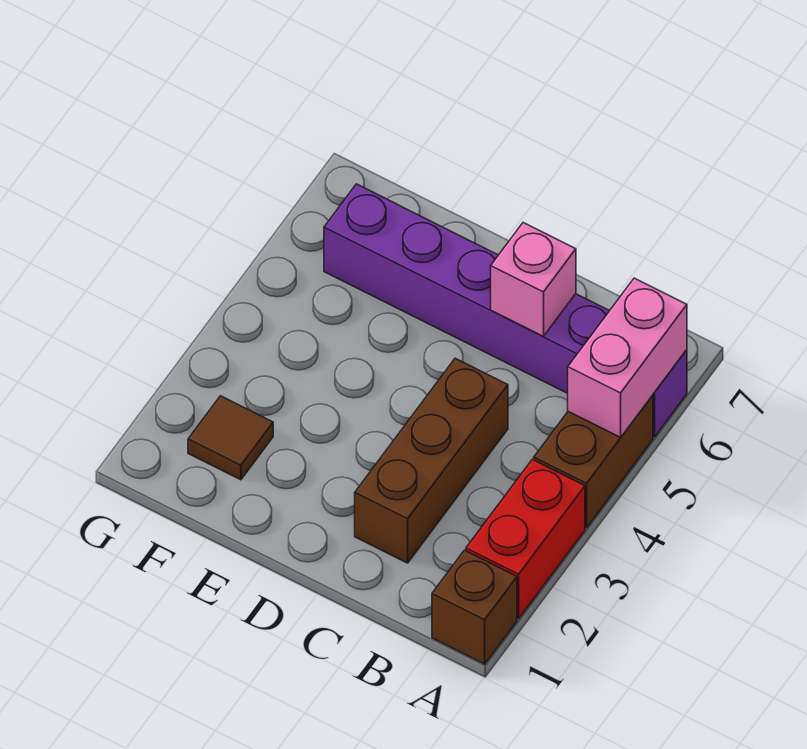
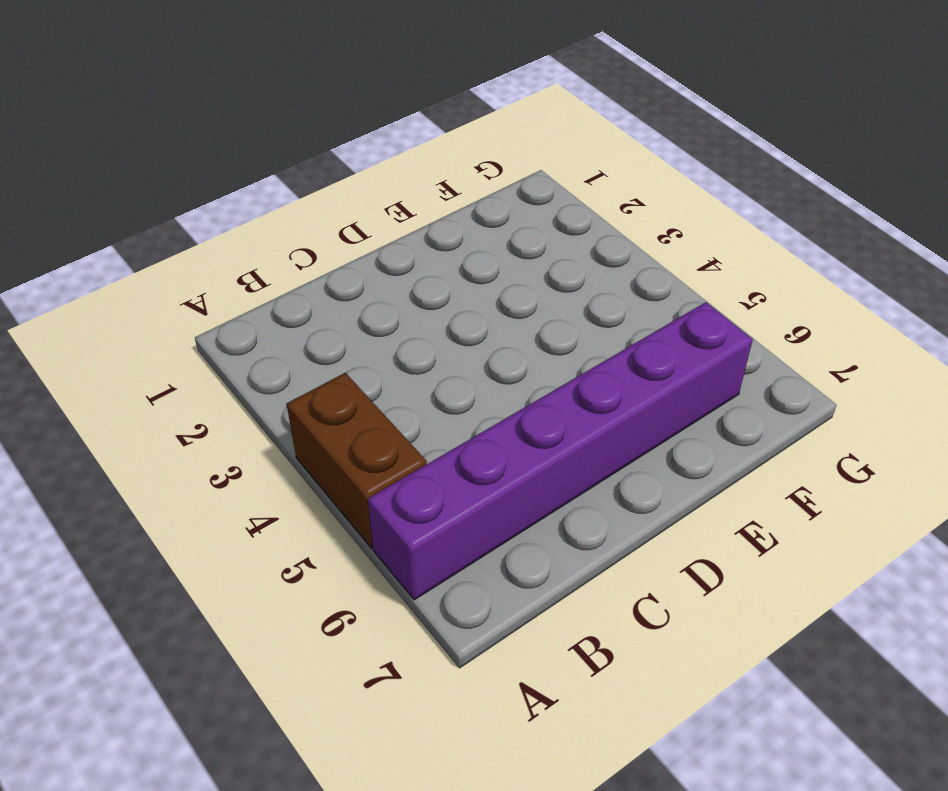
none -> brown brick A1 level 1
none -> red brick A2:A3 level 1

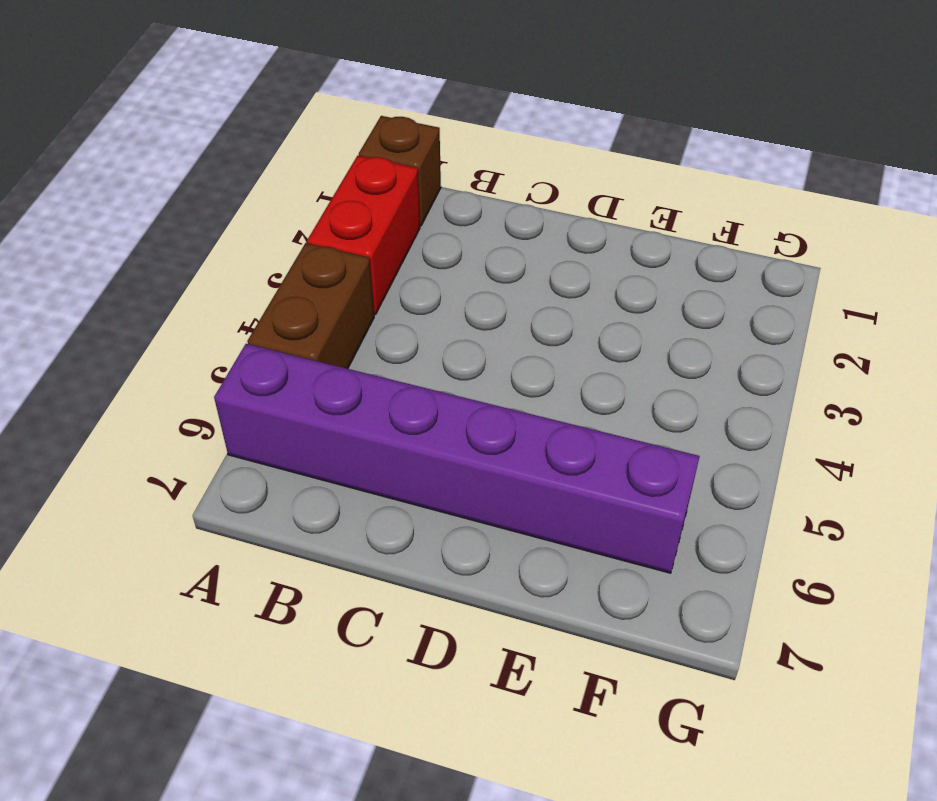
none -> brown brick C2:C4 level 1
none -> brown tile F2 level 1

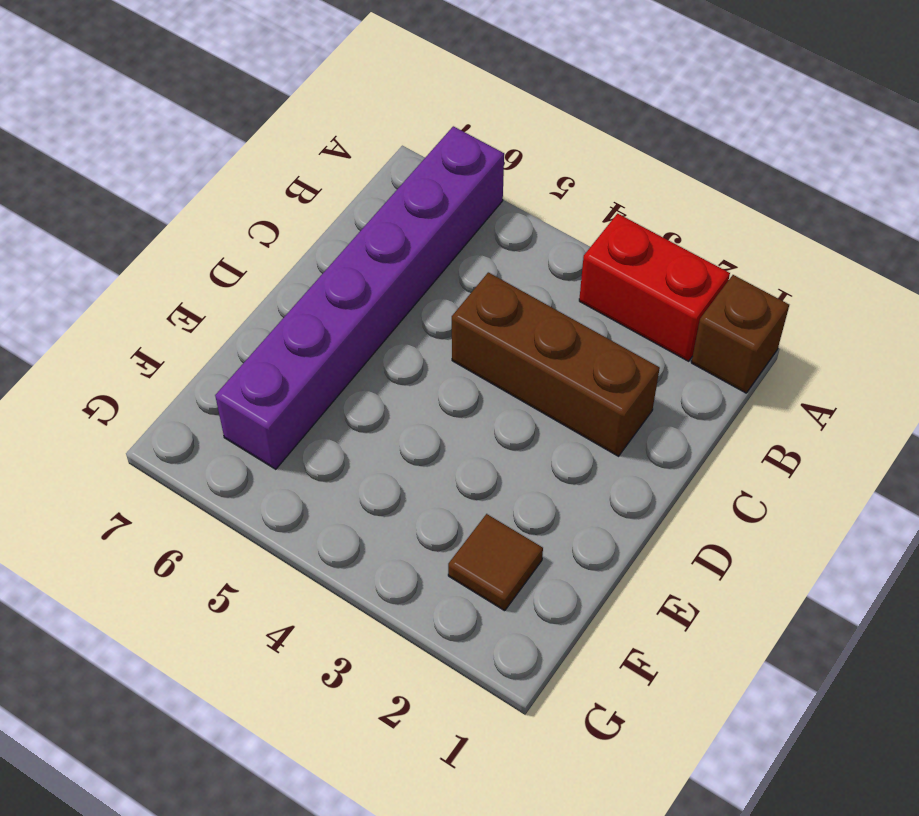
none -> brown brick A4:A5 level 1
none -> pink brick A5:A6 level 2

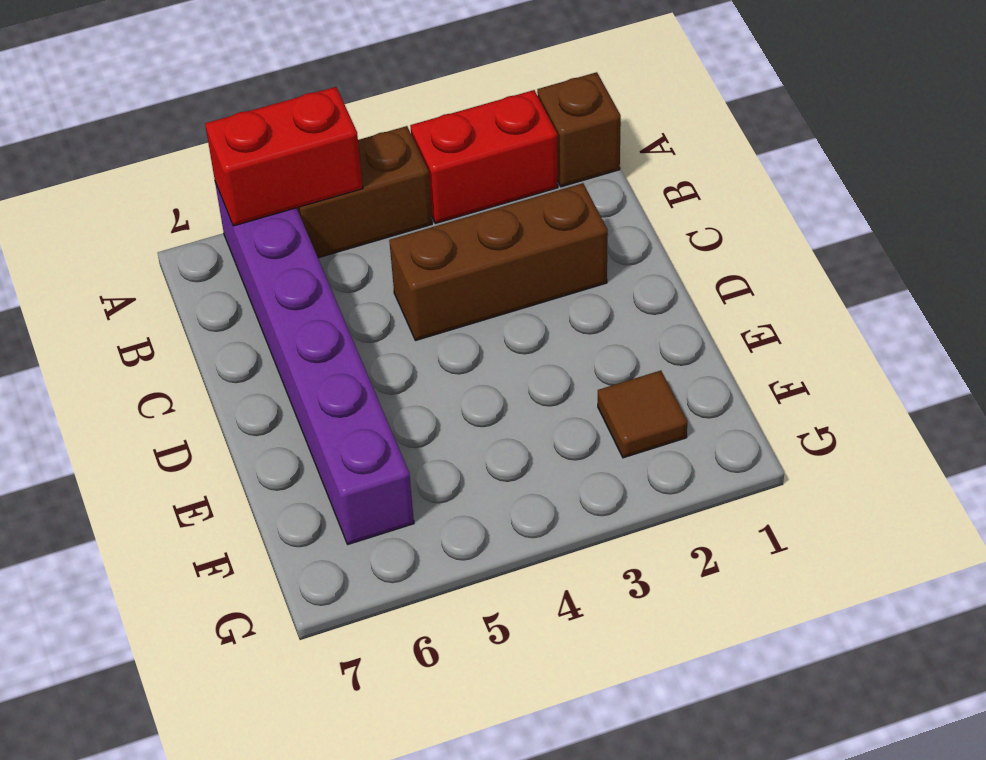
red brick A5:A6 level 2 -> pink brick A5:A6 level 2
none -> pink brick C6 level 2

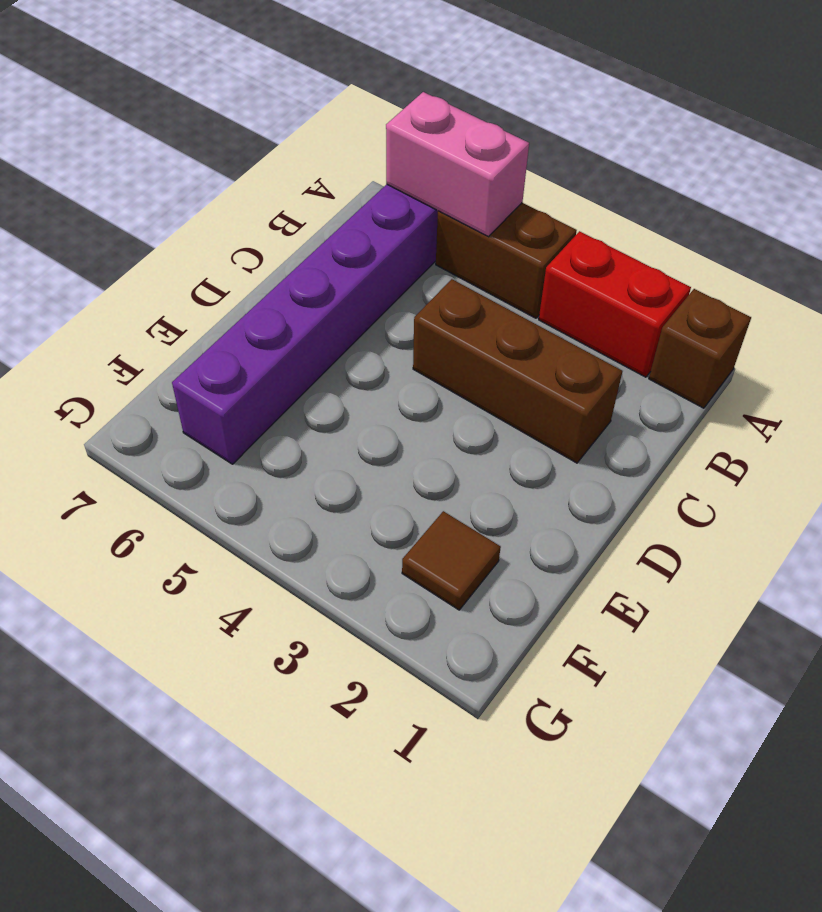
none -> pink brick C6 level 2

